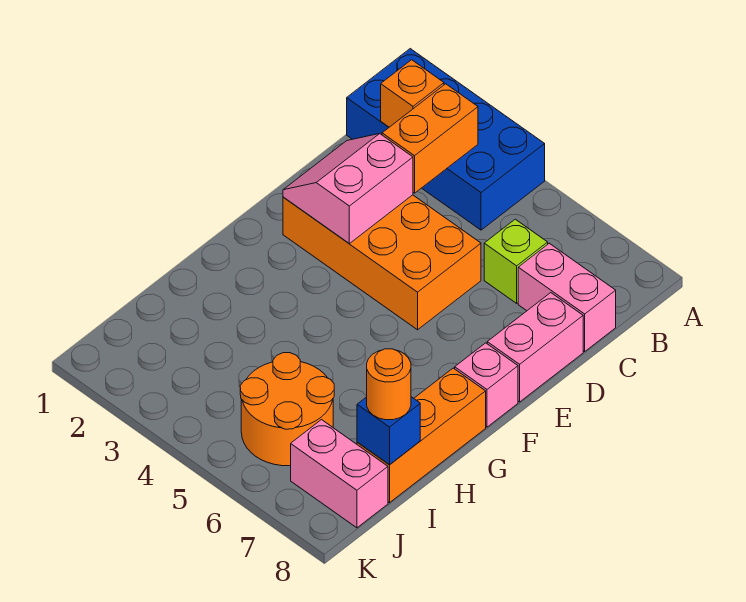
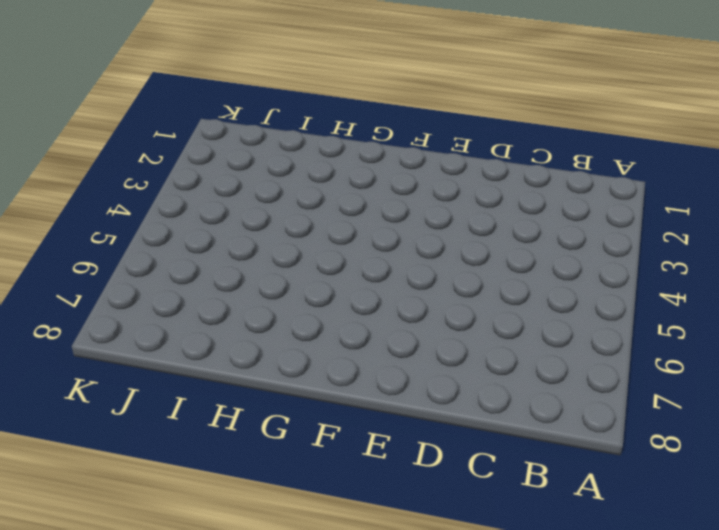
none -> blue brick A1:B4 level 1
none -> lime brick C6 level 1
none -> pink brick C7:C8 level 1

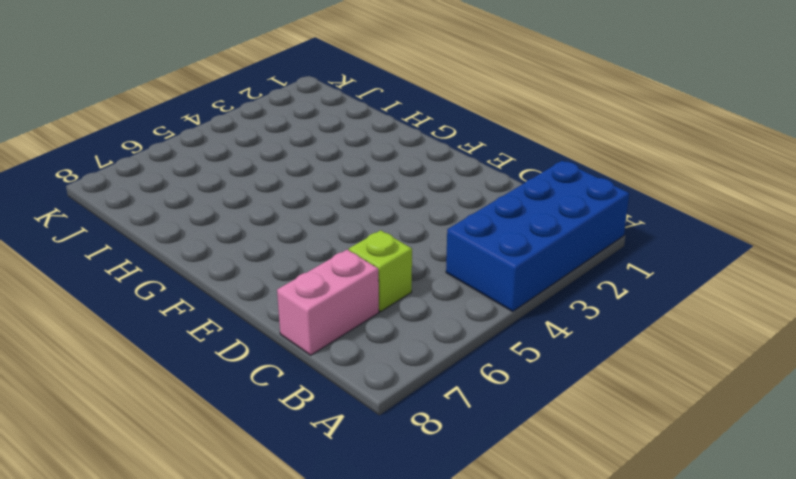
none -> orange brick D2:E5 level 1
none -> pink brick D8:E8 level 1
none -> pink brick F8 level 1

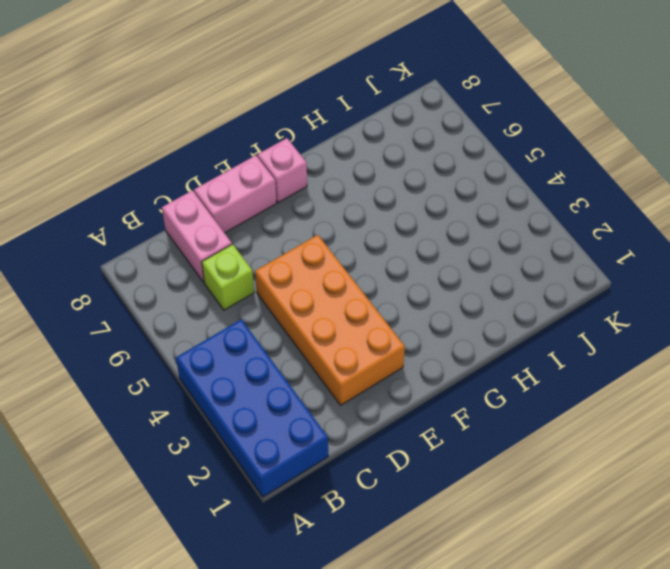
none -> orange brick G8:I8 level 1
none -> orange round brick I5:J6 level 1
none -> pink brick J7:J8 level 1

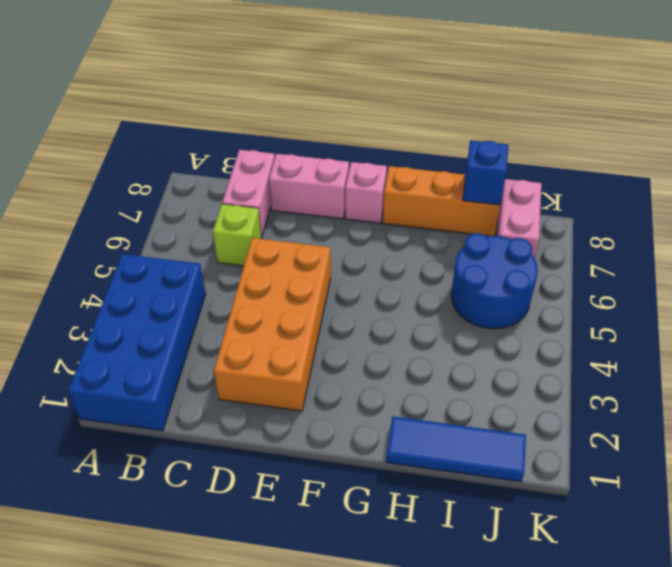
blue tile H1:J1 level 1 -> none
blue round brick I5:J6 level 1 -> orange round brick I5:J6 level 1
none -> orange brick B2 level 2
none -> orange brick B3:C3 level 2
none -> pink slope D2:E3 level 2 top 3

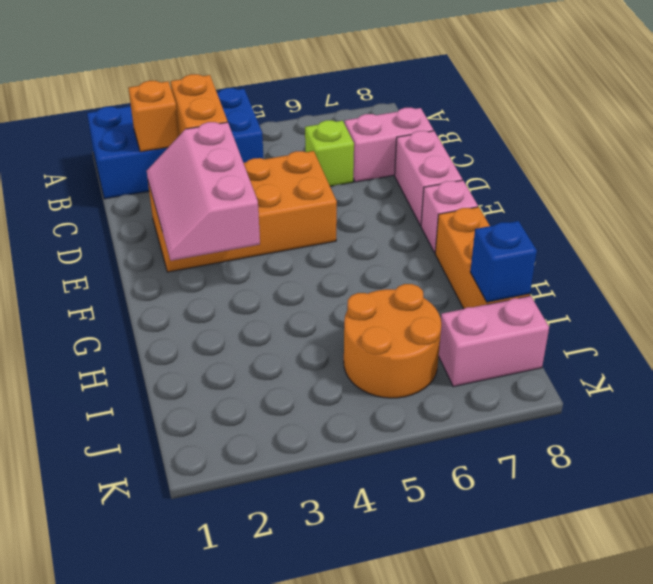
pink slope D2:F3 level 2 top 3 -> pink slope D2:E3 level 2 top 3
none -> orange round brick I8 level 3

